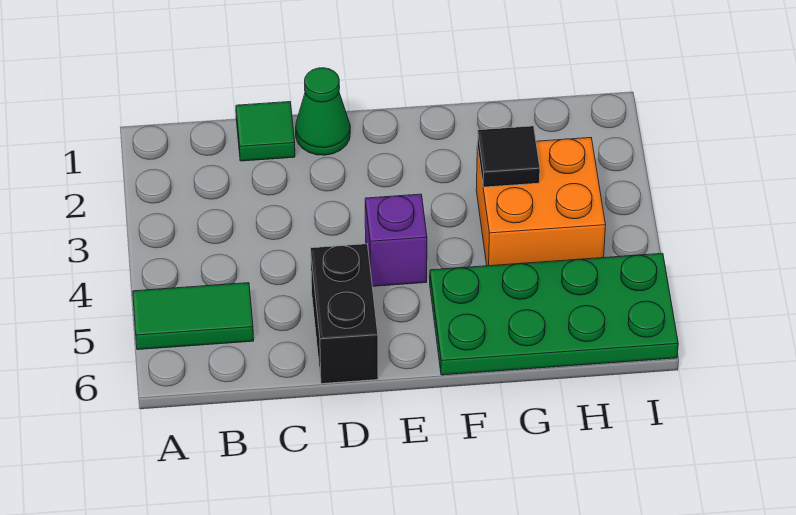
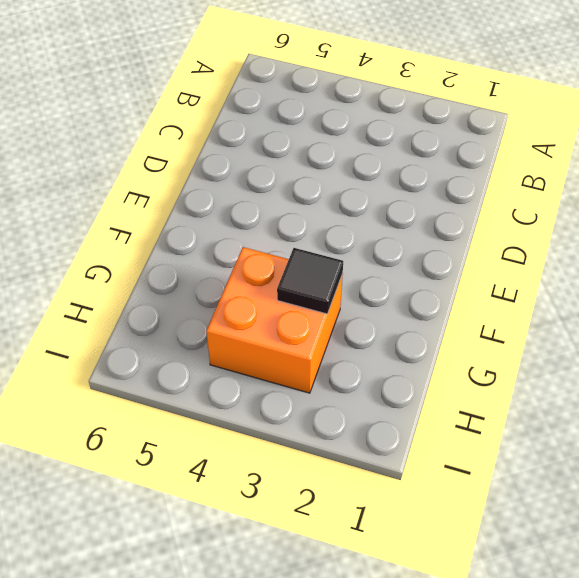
none -> green tile A5:B5 level 1
none -> green tile C1 level 1

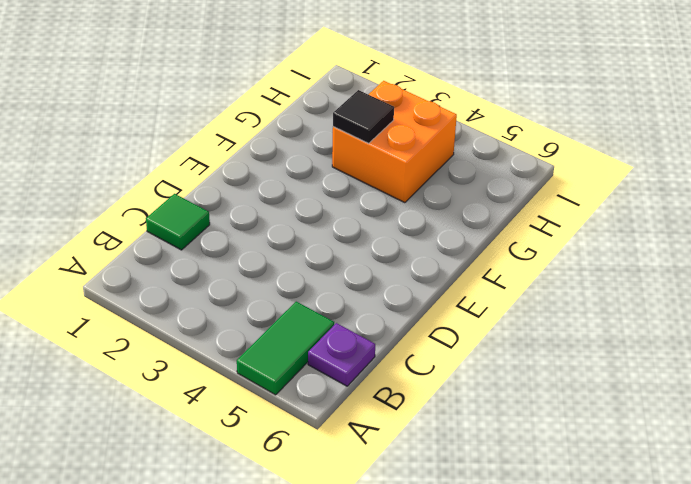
purple plate B6 level 1 -> none
none -> green cone D1 level 1
none -> black brick D5:D6 level 1

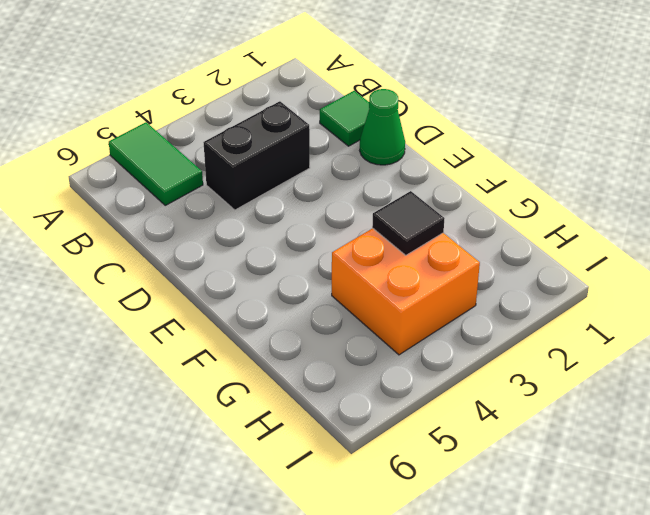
black brick C3:C4 level 1 -> black brick D5:D6 level 1
none -> purple brick E4 level 1
none -> green plate F5:I6 level 1

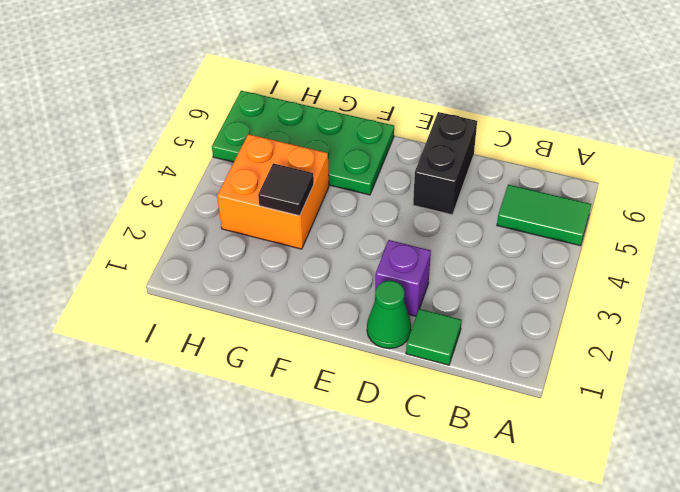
purple brick D2 level 1 -> purple brick E4 level 1

